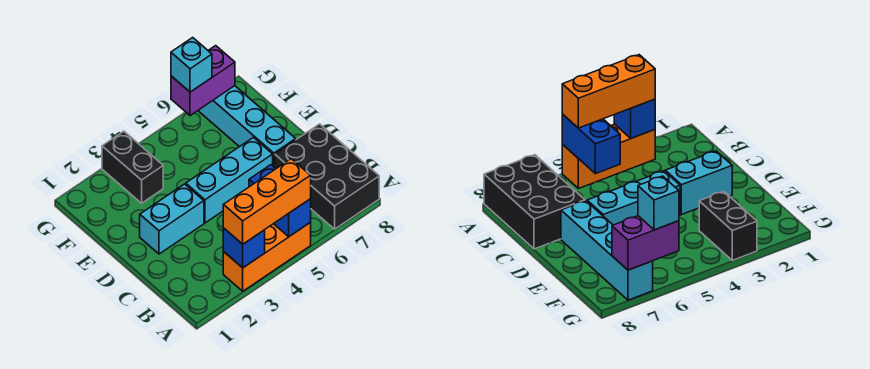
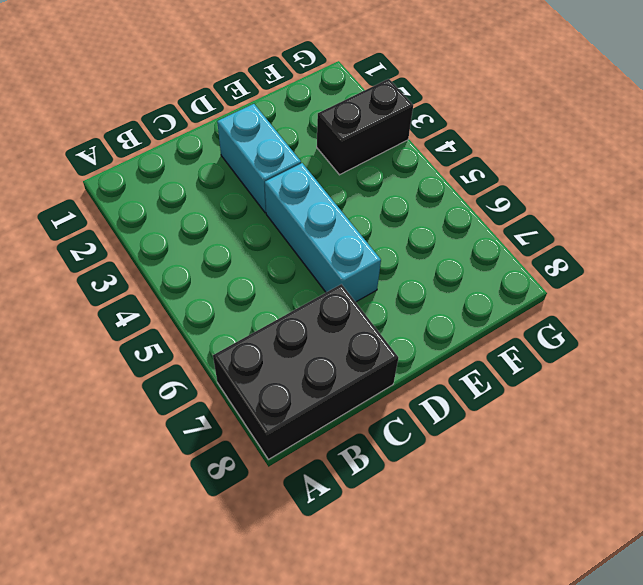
none -> orange brick A3:A5 level 1
none -> cyan brick D7:G7 level 1

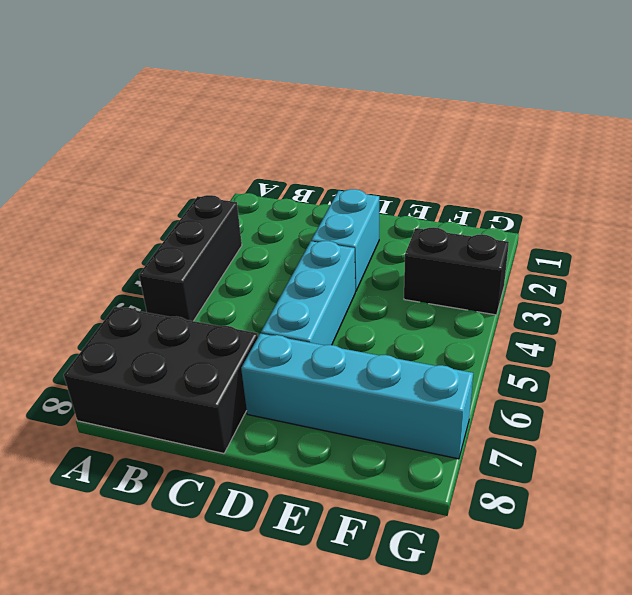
black brick A3:A5 level 1 -> orange brick A3:A5 level 1
none -> blue brick A3 level 2
none -> blue brick A5:B5 level 2

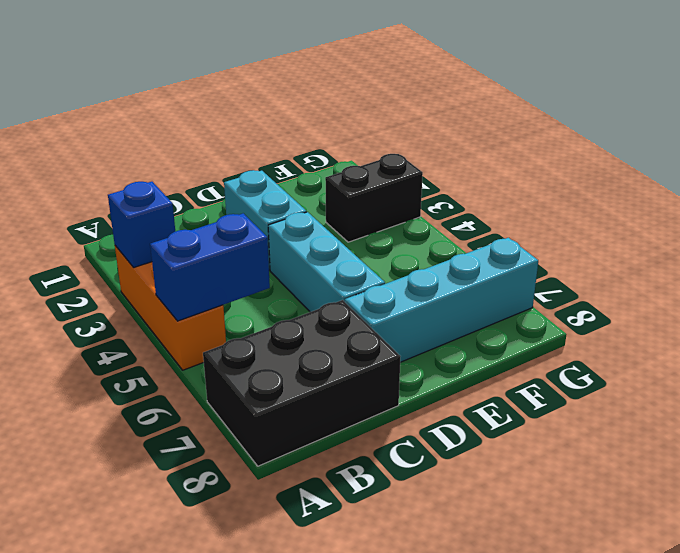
none -> purple brick G6:G7 level 2
none -> orange brick A3:A5 level 3

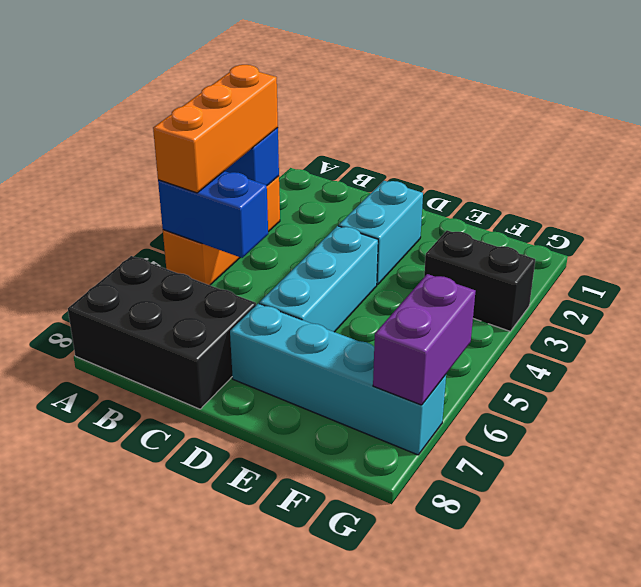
none -> cyan brick G6 level 3

